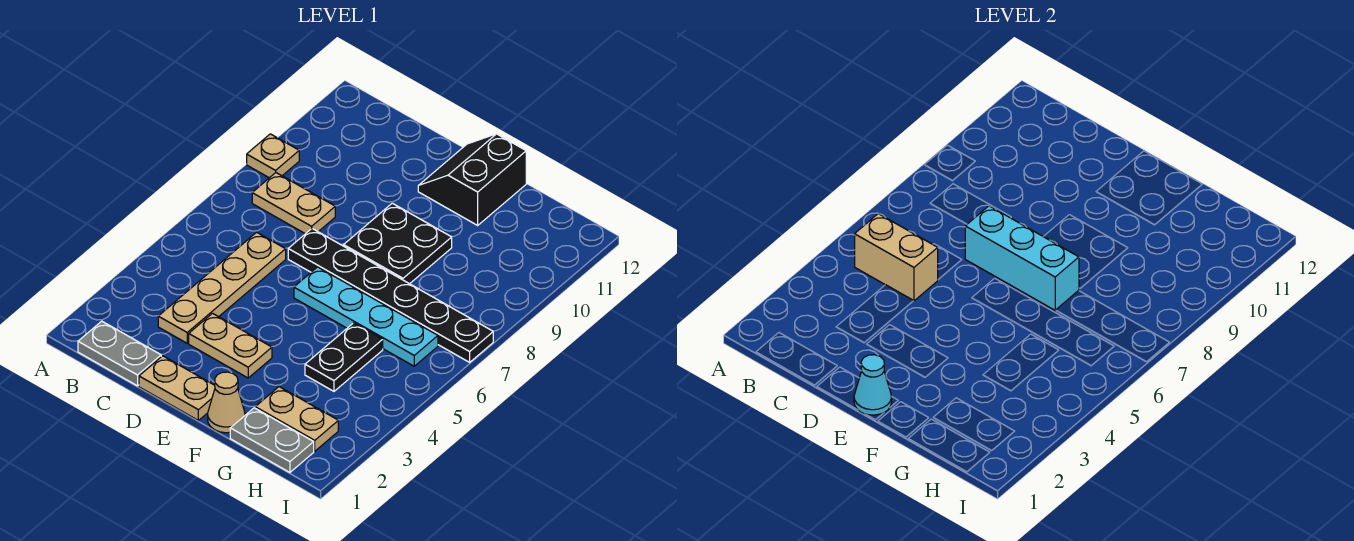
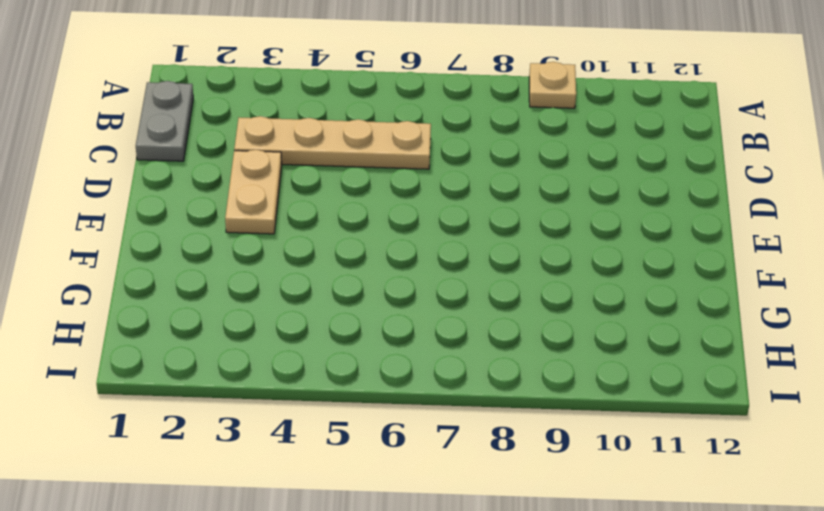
none -> tan plate B8:C8 level 1
none -> tan plate D1:E1 level 1
none -> black plate D7:I7 level 1

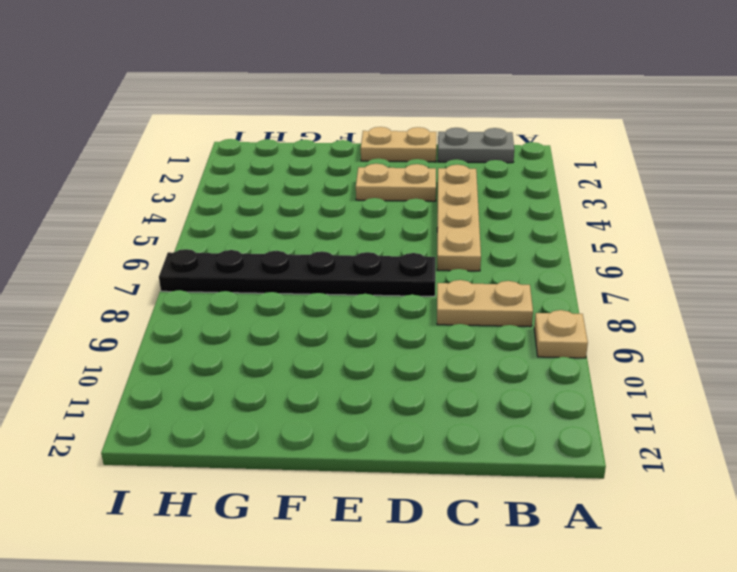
none -> cyan plate E6:H6 level 1
none -> black plate E8:F9 level 1
none -> black slope E11:F12 level 1 top F

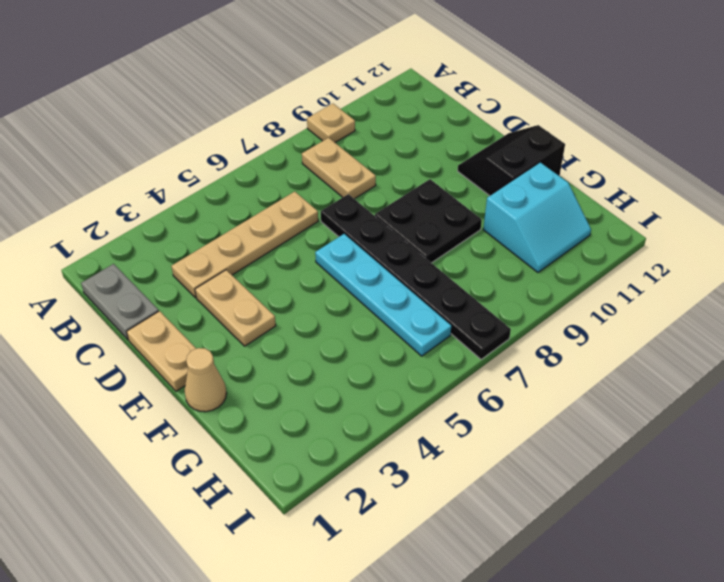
cyan slope G10:H11 level 1 top G -> none
none -> grey plate G1:H1 level 1
none -> tan plate G2:H2 level 1
none -> black plate G4:G5 level 1

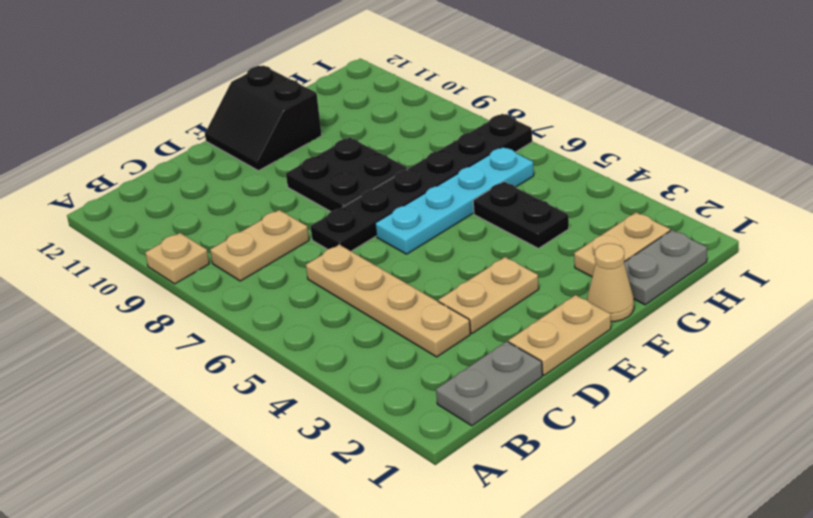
none -> tan brick B5:C5 level 2
none -> cyan brick D7:F7 level 2
none -> cyan cone E1 level 2

